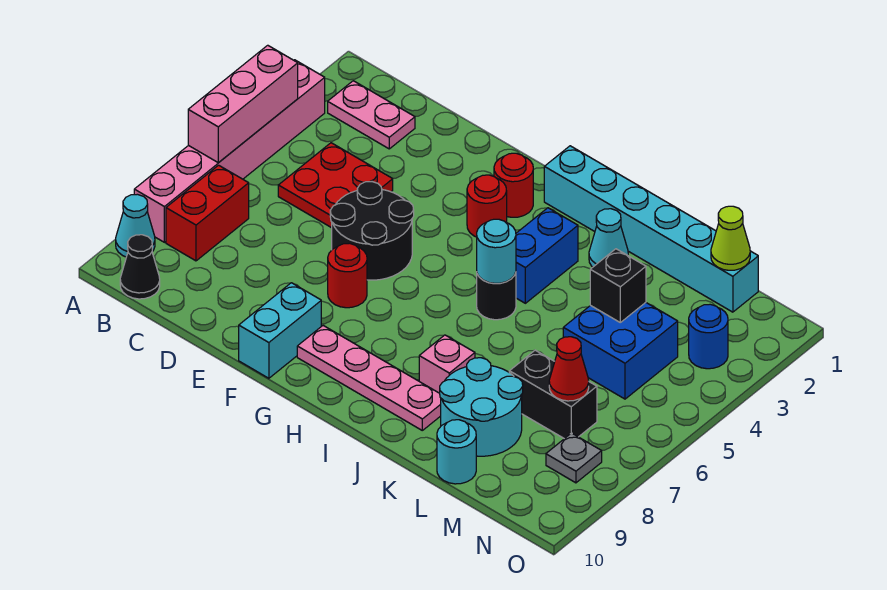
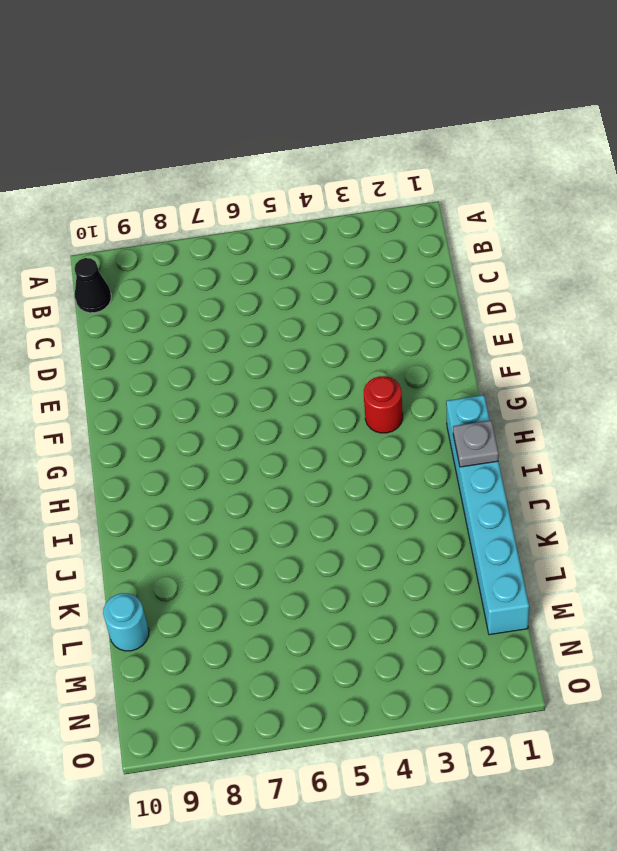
grey plate I1 level 2 -> grey plate N8 level 1
none -> pink brick A3:A8 level 1
none -> cyan cone A9 level 1
none -> pink plate B2:C2 level 1

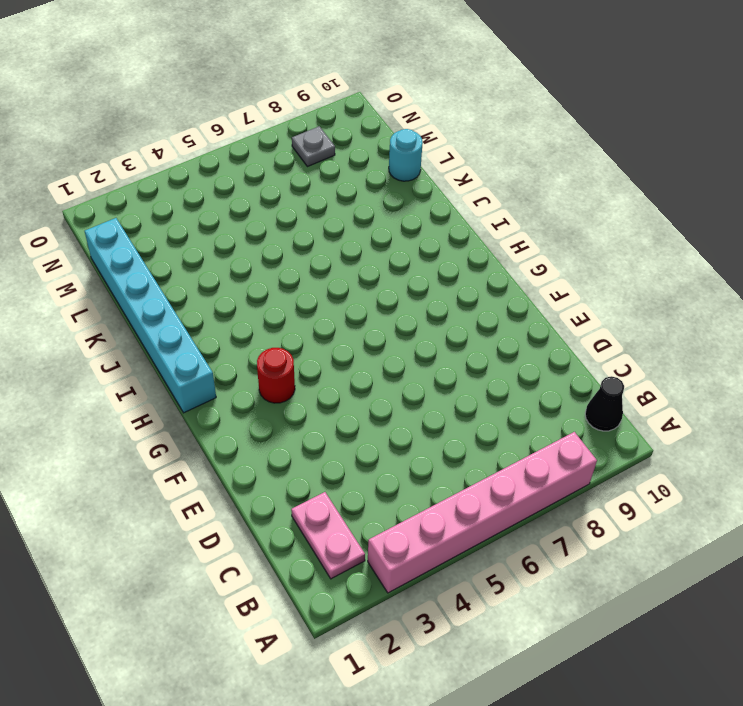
none -> cyan cone A9 level 1
none -> red brick B7:B8 level 1
none -> red plate C4:D5 level 1

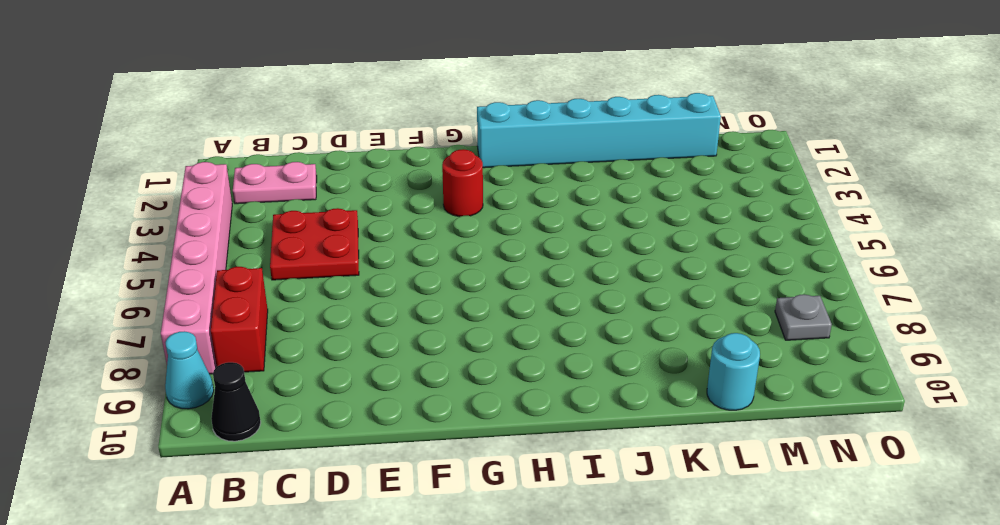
none -> black round brick E5:F6 level 1
none -> red round brick F7 level 1
none -> cyan brick F9:F10 level 1

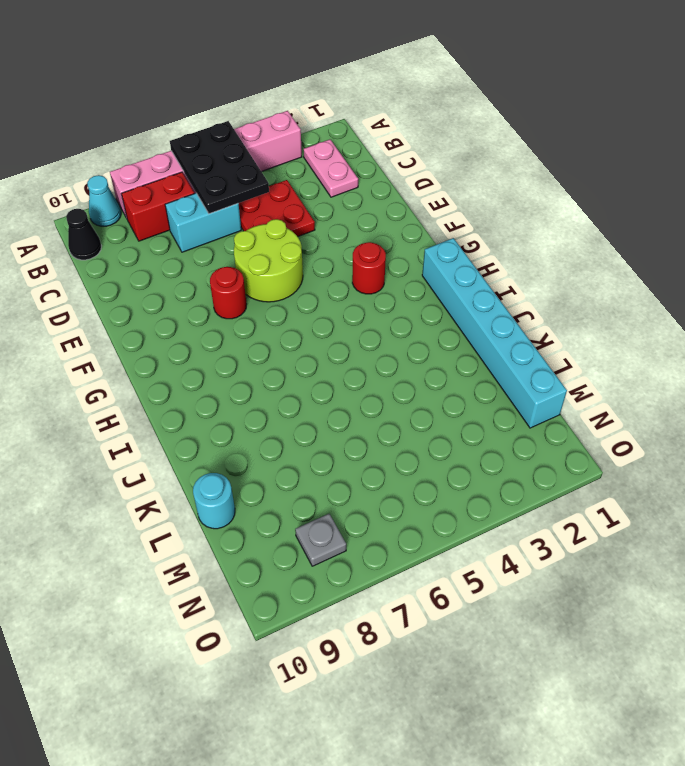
black plate A5:C6 level 2 -> pink brick A4:A6 level 2
cyan brick C6:C7 level 1 -> cyan brick F9:F10 level 1
lime round brick E5:F6 level 1 -> black round brick E5:F6 level 1
none -> red round brick G2 level 1
none -> pink plate G9:J9 level 1
none -> blue brick I3:I4 level 1

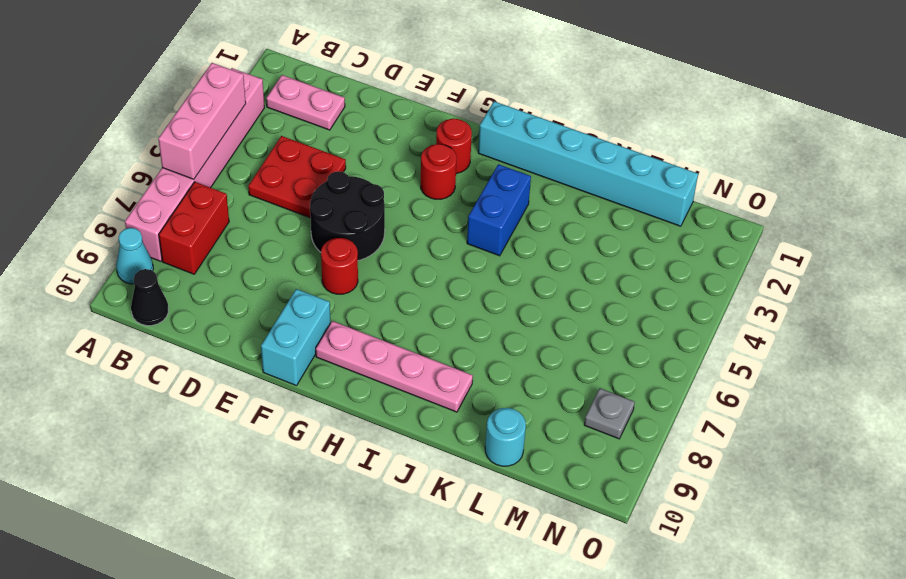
none -> black round brick I5 level 1
none -> cyan cone J2 level 1
none -> pink brick J8 level 1

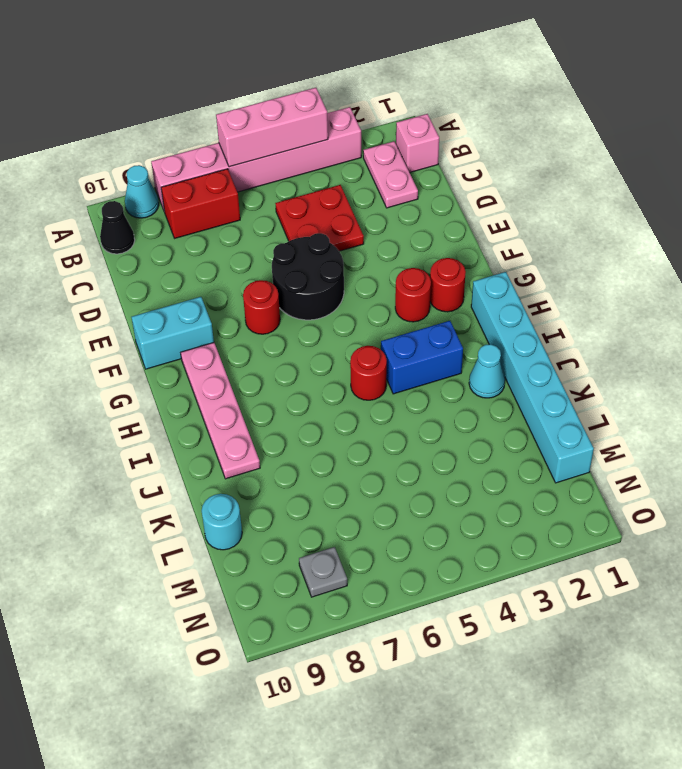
pink brick B1 level 1 -> pink brick J8 level 1
red round brick I5 level 1 -> black round brick I5 level 1
none -> cyan round brick K8:L9 level 1
none -> blue brick L4:M5 level 1
none -> black brick L7:M7 level 1

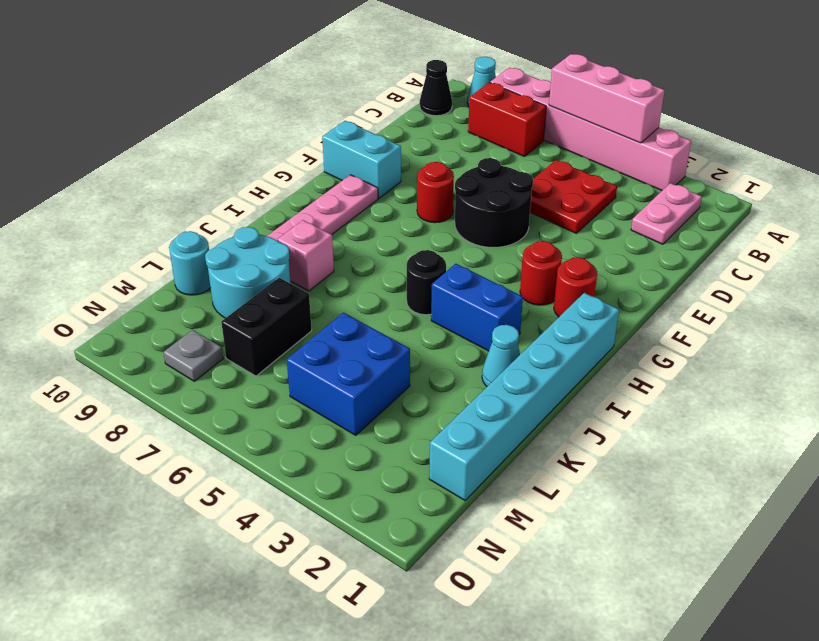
none -> blue round brick N3 level 1
none -> cyan round brick I5 level 2
none -> black brick L4 level 2

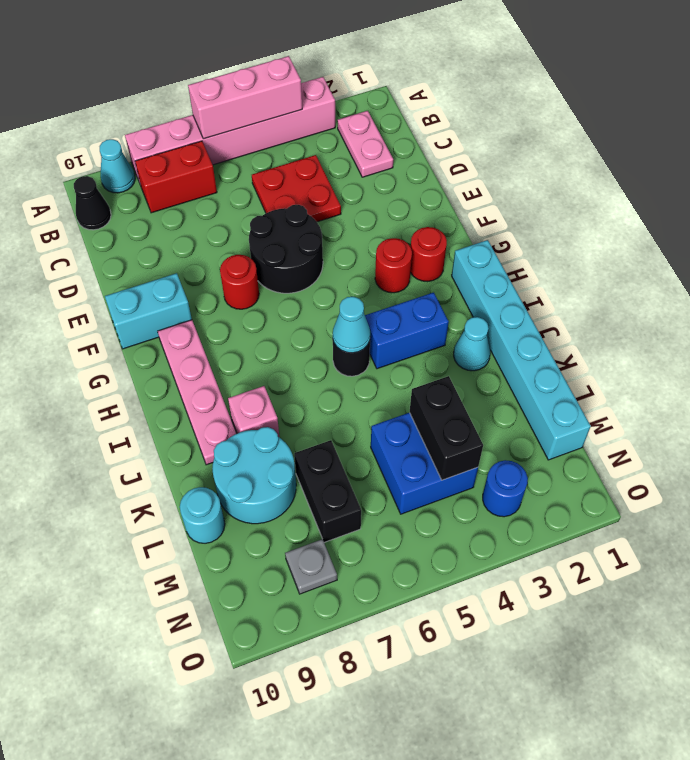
cyan cone I5 level 2 -> cyan round brick I5 level 2
black brick L4:M4 level 2 -> black brick L4 level 2
none -> lime cone M1 level 2
none -> red cone M7 level 2

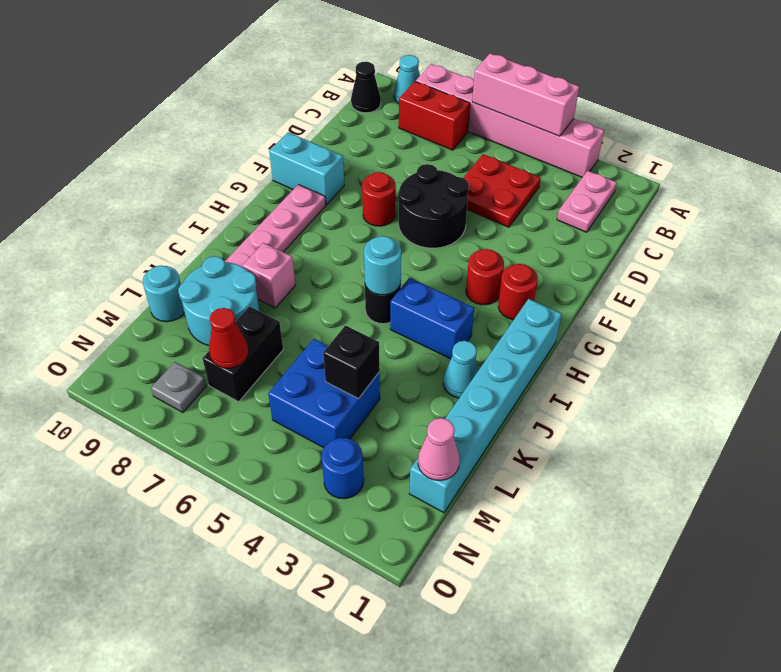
pink cone M1 level 2 -> lime cone M1 level 2

